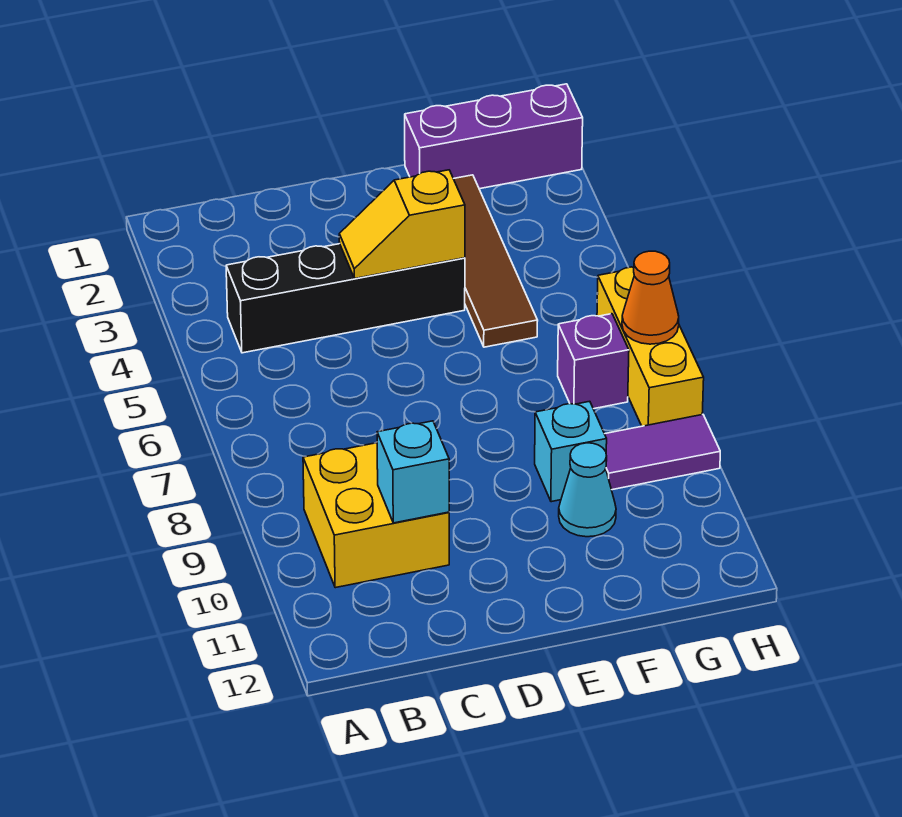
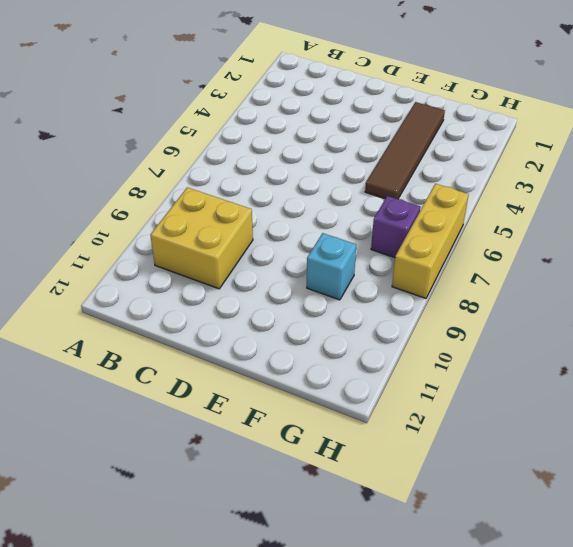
none -> black brick B4:E4 level 1
none -> purple brick F1:H1 level 1
none -> cyan cone F10 level 1

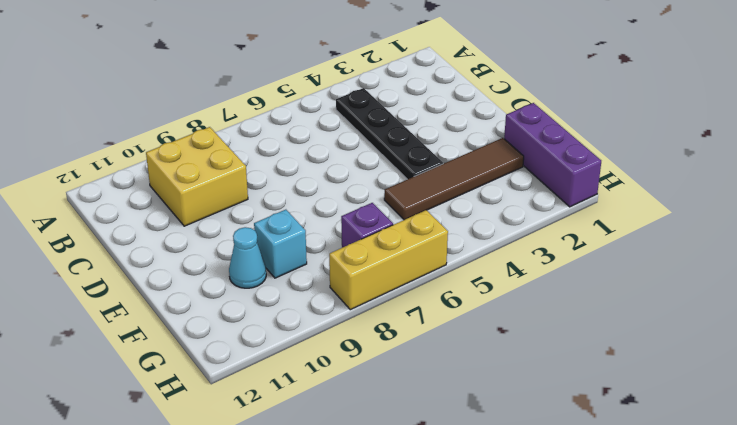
black plate B4:E4 level 1 -> black brick B4:E4 level 1
none -> purple tile G9:H9 level 1
none -> cyan brick C10 level 2
none -> yellow slope D4:E4 level 2 top E

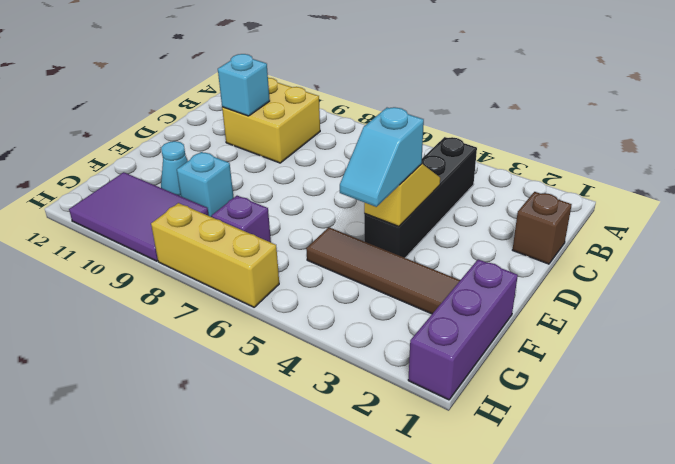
brown brick C1 level 1 -> none
cyan slope E4:F4 level 3 top E -> none
purple tile G9:H11 level 1 -> purple tile G9:H9 level 1
none -> orange cone H7 level 2

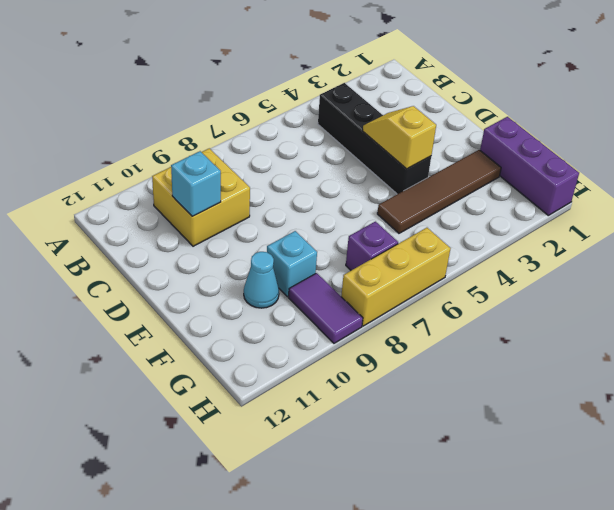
none -> orange cone H7 level 2

